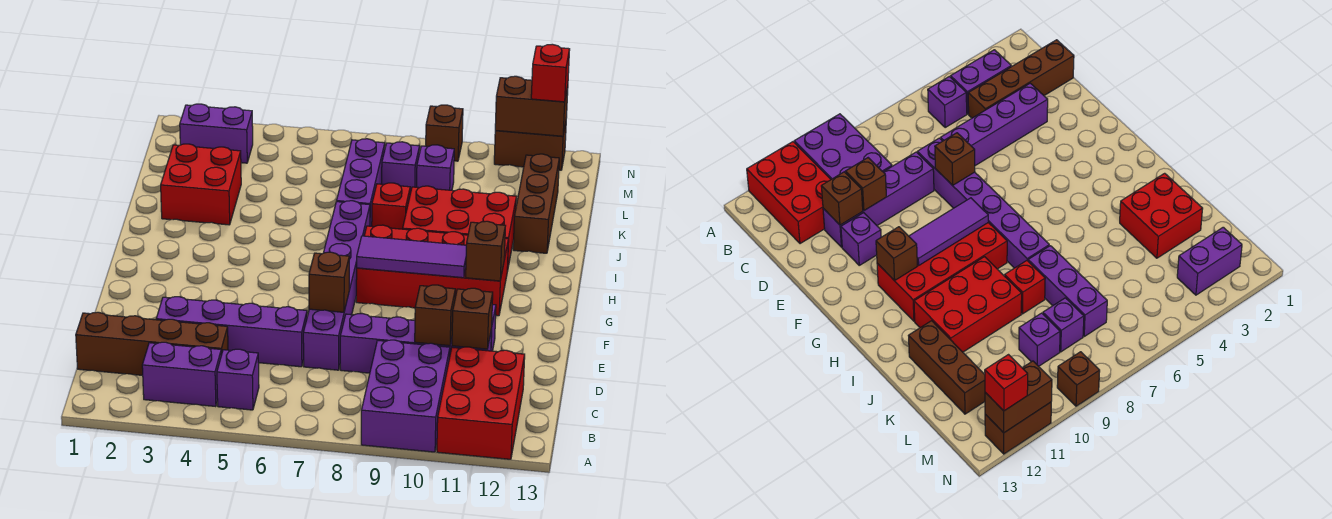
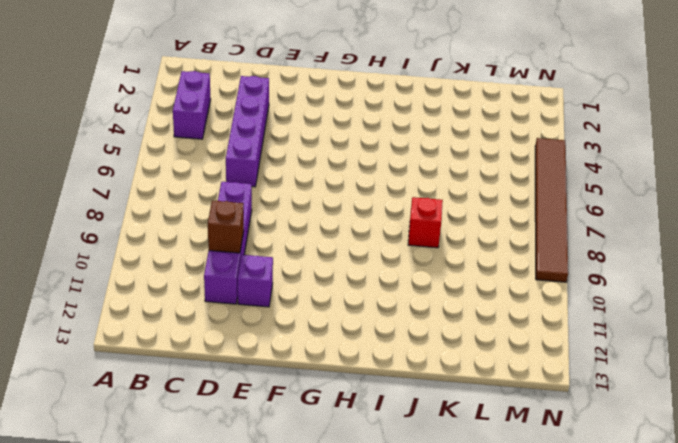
brown tile N4:N9 level 1 -> brown brick N9 level 1
none -> purple brick A9:C10 level 1
none -> red brick A11:C12 level 1
none -> purple brick B5 level 1

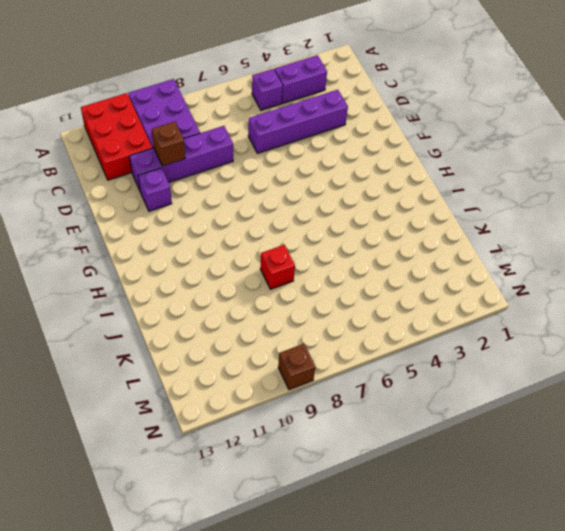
none -> brown brick C1:C4 level 1
none -> purple brick D7:I7 level 1
none -> red brick G8:H11 level 1

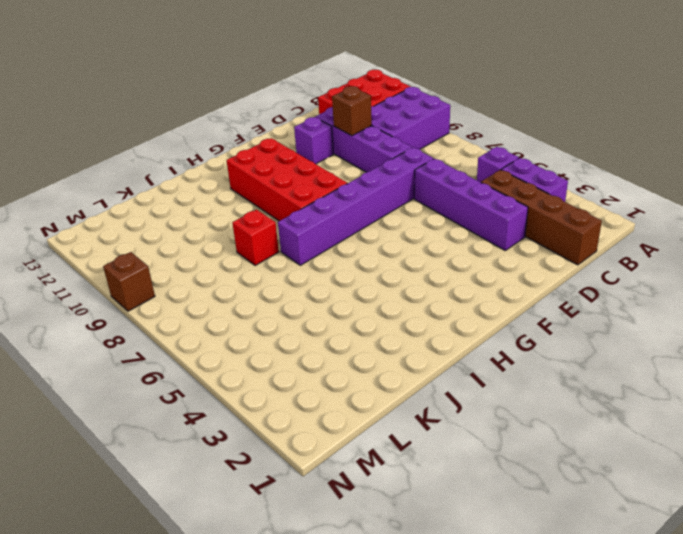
none -> red brick I9:J11 level 1
none -> red brick J2:K3 level 1
none -> purple brick J7:L7 level 1

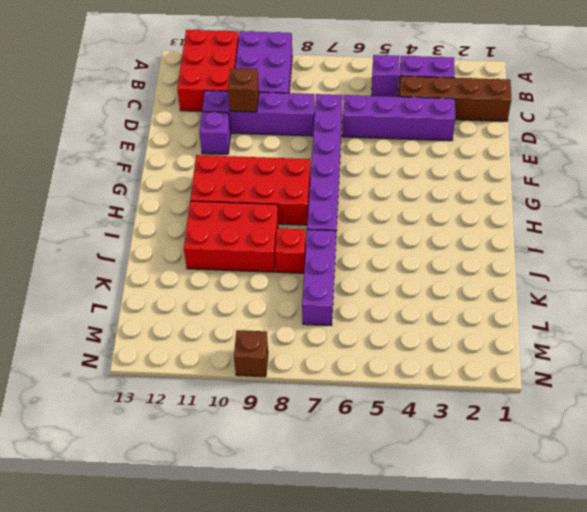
none -> red brick J2:K3 level 1
none -> brown brick J12:L12 level 1
none -> purple brick L8 level 1

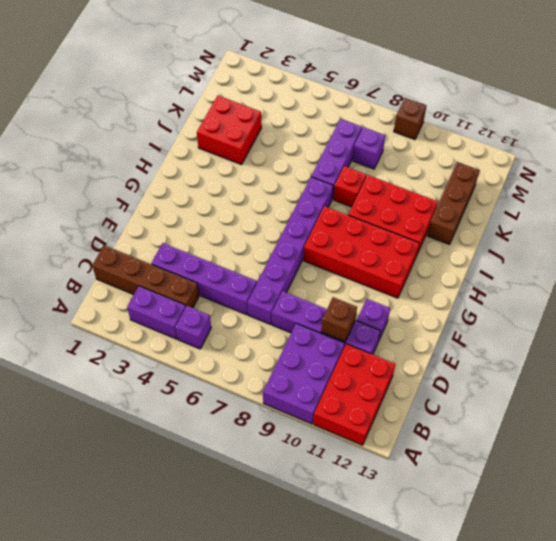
none -> purple brick L9 level 1
none -> purple brick M2:M3 level 1
none -> brown brick N11:N12 level 1

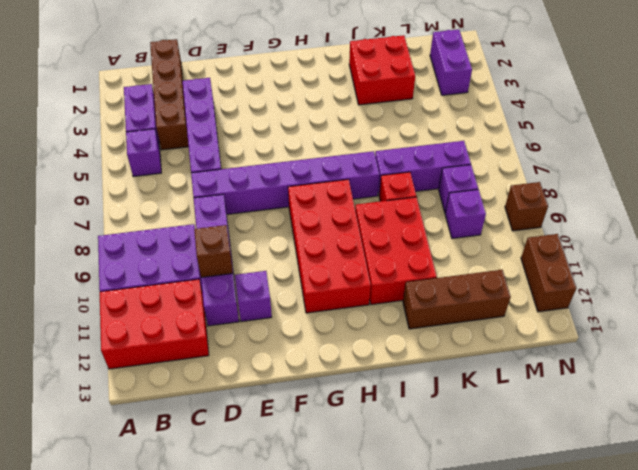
none -> brown brick D11 level 2
none -> brown brick E7 level 2
none -> purple tile G8:G10 level 2

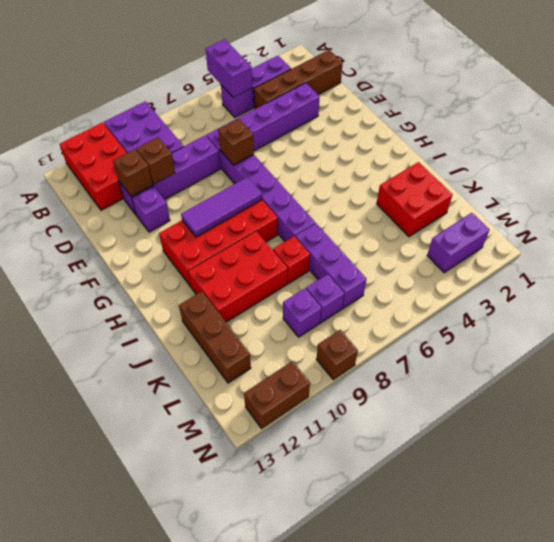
purple brick A5:B5 level 2 -> none
none -> brown brick G11 level 2
none -> brown brick N11:N12 level 2
none -> red brick N12 level 3

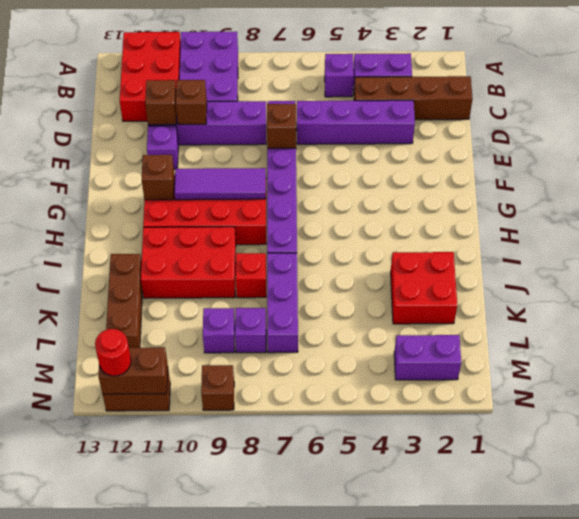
red round brick N12 level 3 -> red brick N12 level 3

